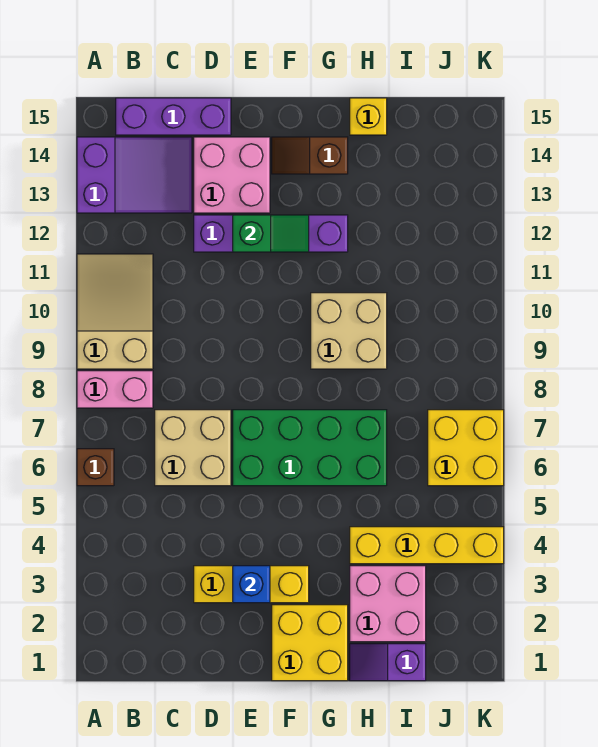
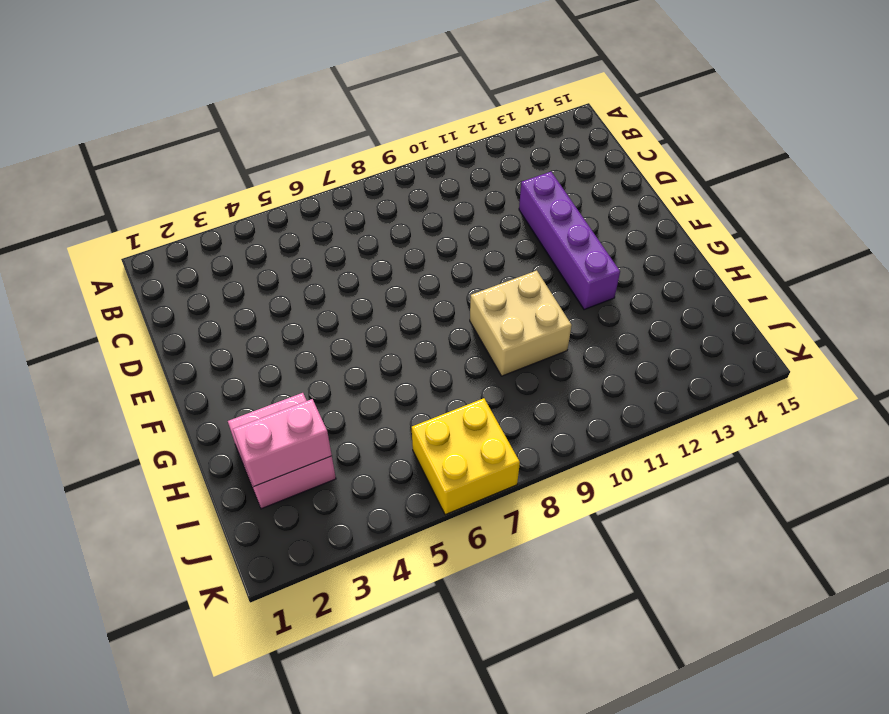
pink brick I2:I3 level 2 -> pink brick A8:B8 level 1
none -> brown brick A6 level 1
none -> tan slope A9:B11 level 1 top 9
none -> purple slope A13:C14 level 1 top A

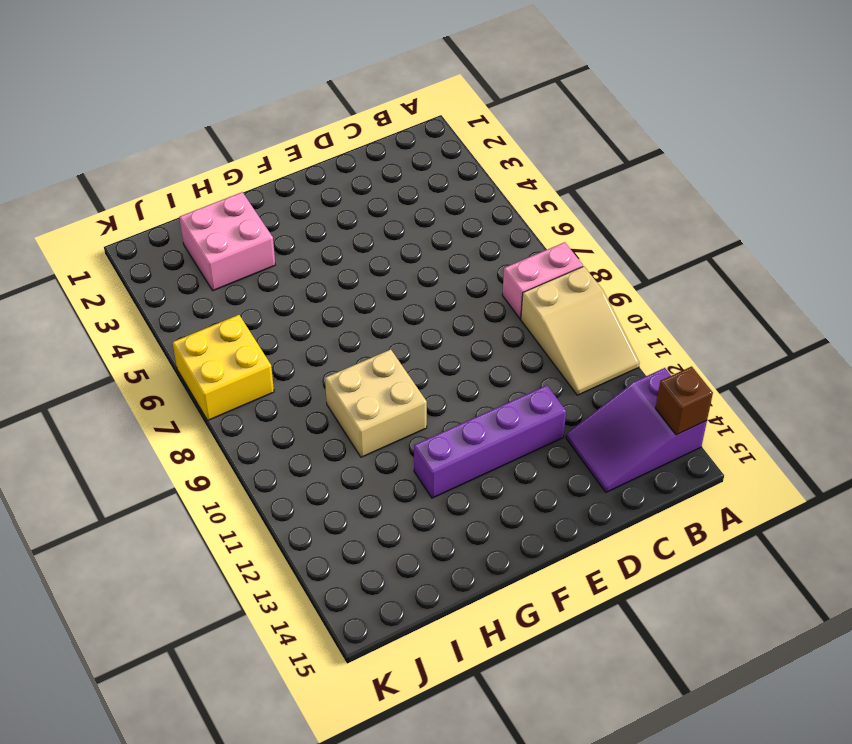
brown brick A14 level 2 -> brown brick A6 level 1
none -> purple brick B15:D15 level 1
none -> tan brick C6:D7 level 1
none -> yellow brick D3:F3 level 1

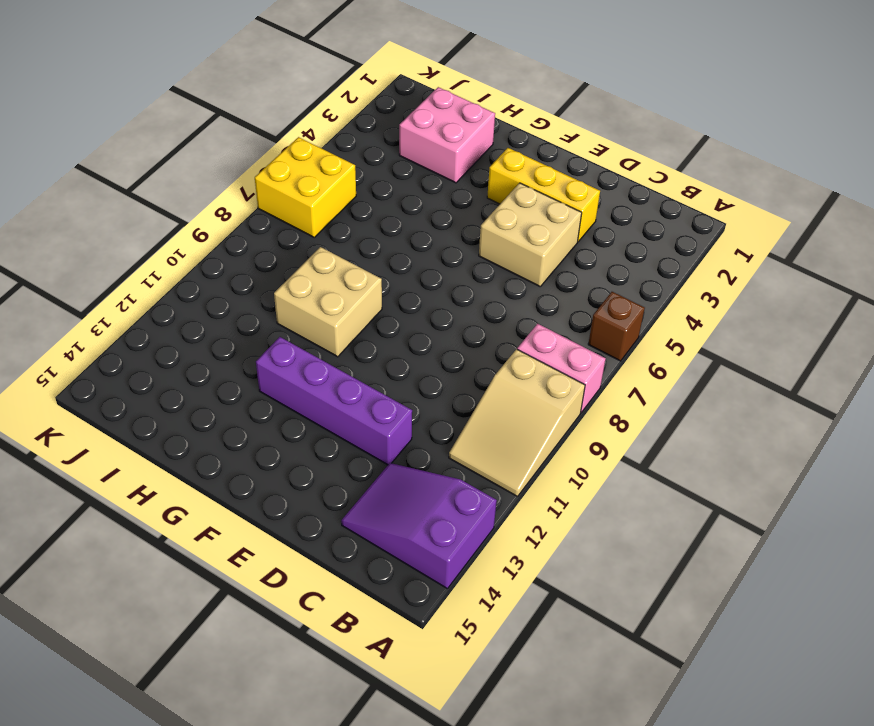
tan brick D4:E5 level 1 -> tan brick C6:D7 level 1
none -> purple brick B15:D15 level 1
none -> pink brick D13:E14 level 1
none -> green brick E6:H7 level 1

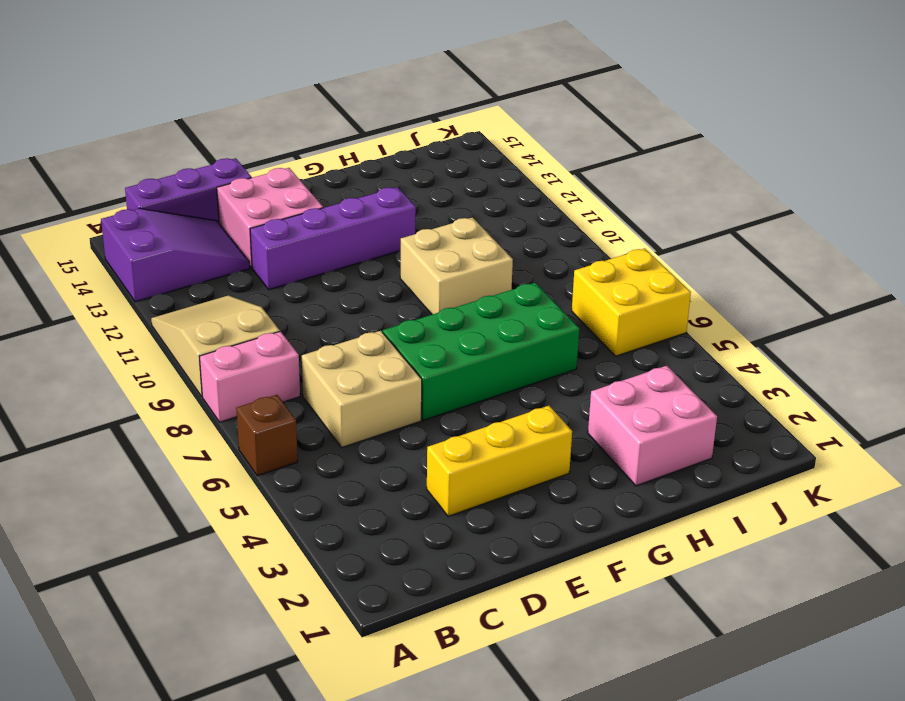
none -> yellow brick F1:G2 level 1
none -> brown slope F14:G14 level 1 top G
none -> purple slope H1:I1 level 1 top I

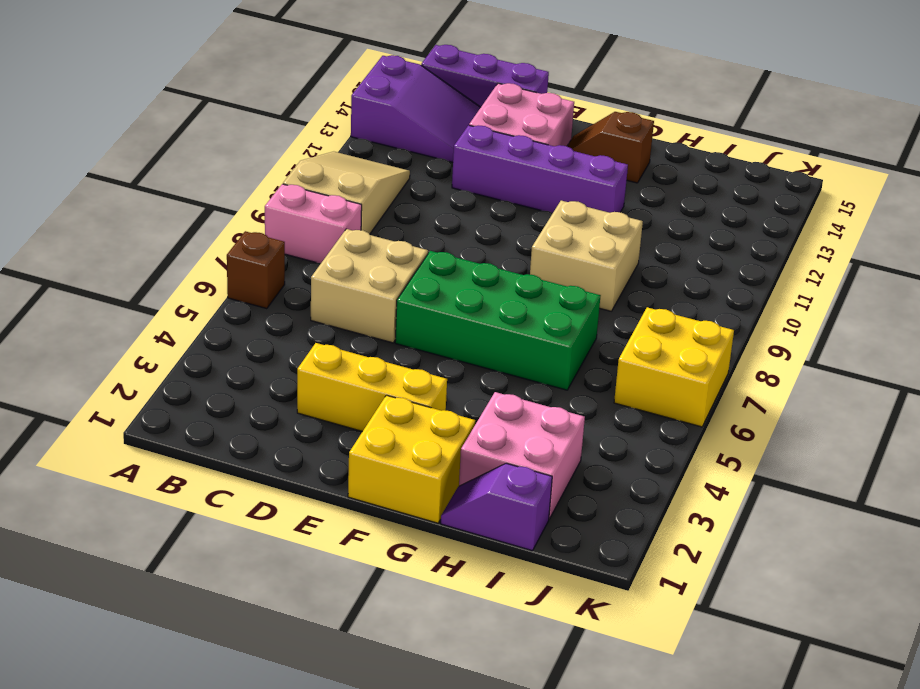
none -> yellow brick H4:K4 level 1
none -> yellow brick H15 level 1
none -> blue brick E3 level 2

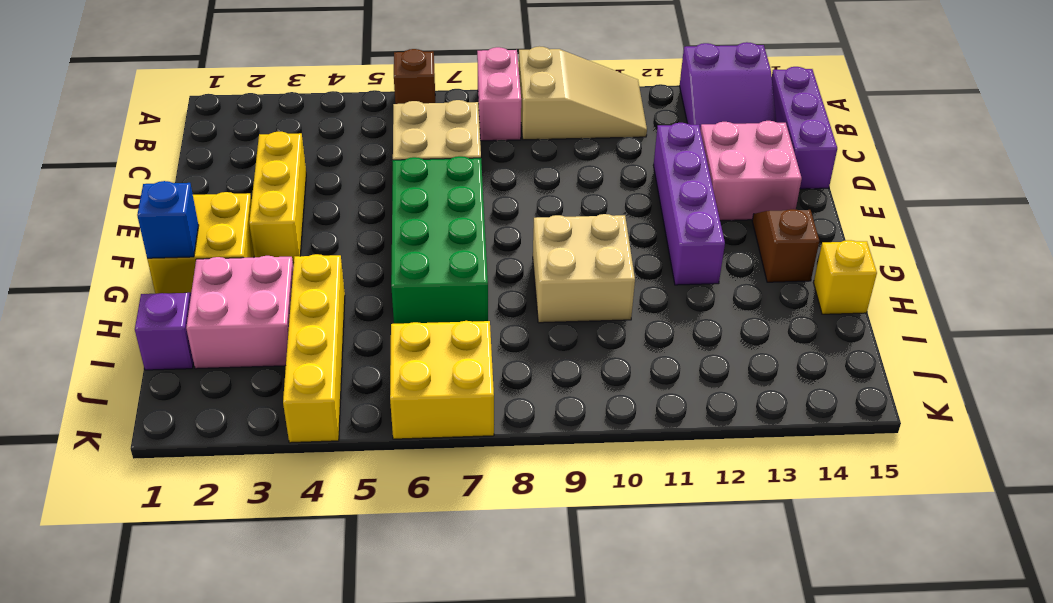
blue brick G1 level 2 -> blue brick E3 level 2
none -> green slope E12:F12 level 2 top E

